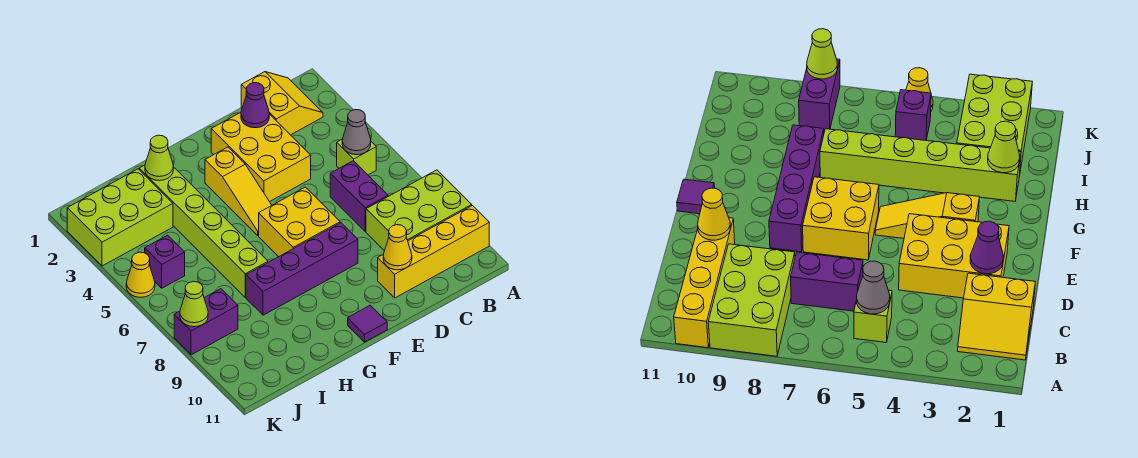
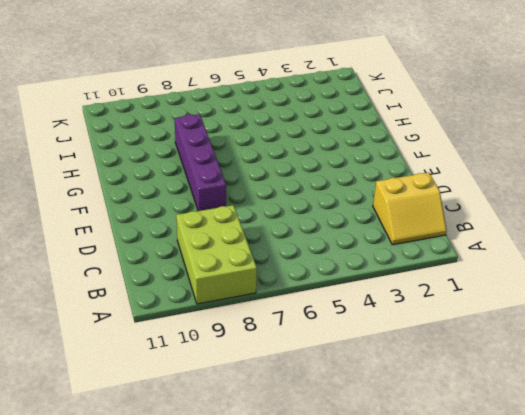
none -> yellow brick A10:D10 level 1
none -> lime brick B5 level 1
none -> purple brick C6:C7 level 1

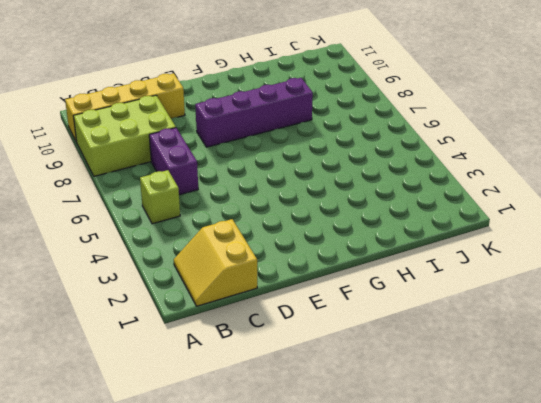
none -> yellow brick D2:E4 level 1
none -> yellow brick E6:F7 level 1
none -> yellow slope F3:F5 level 1 top 3

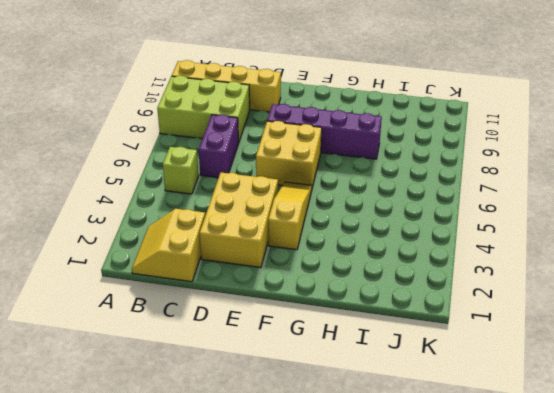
none -> purple tile F11 level 1
none -> lime brick H2:H7 level 1
none -> lime brick I2:K3 level 1

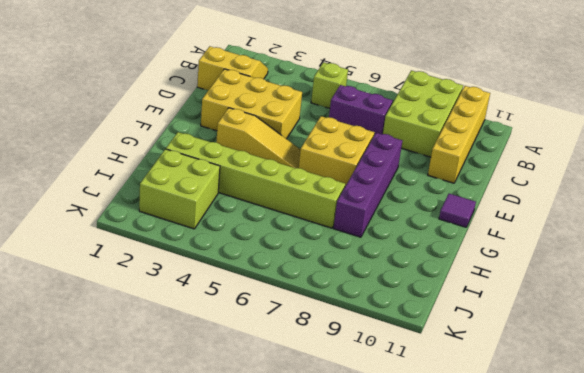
lime brick I2:J3 level 1 -> lime brick I2:K3 level 1
none -> purple brick J5 level 1
none -> purple brick J8:K8 level 1
none -> yellow cone K5 level 1

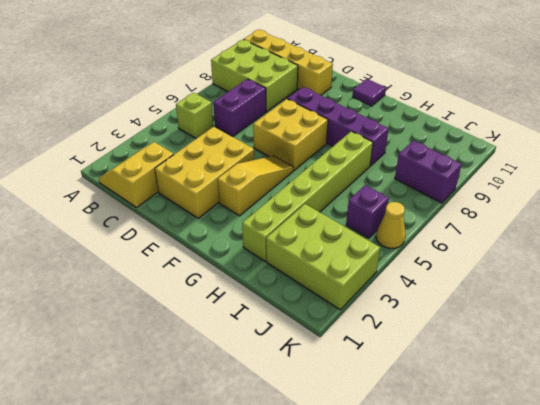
none -> grey cone B5 level 2
none -> purple cone D2 level 2
none -> yellow cone D10 level 2

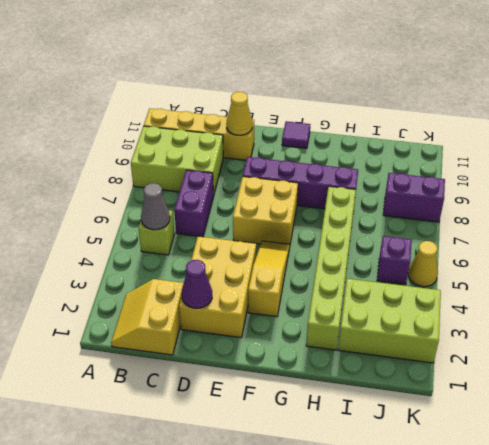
none -> lime cone H2 level 2
none -> lime cone K8 level 2

